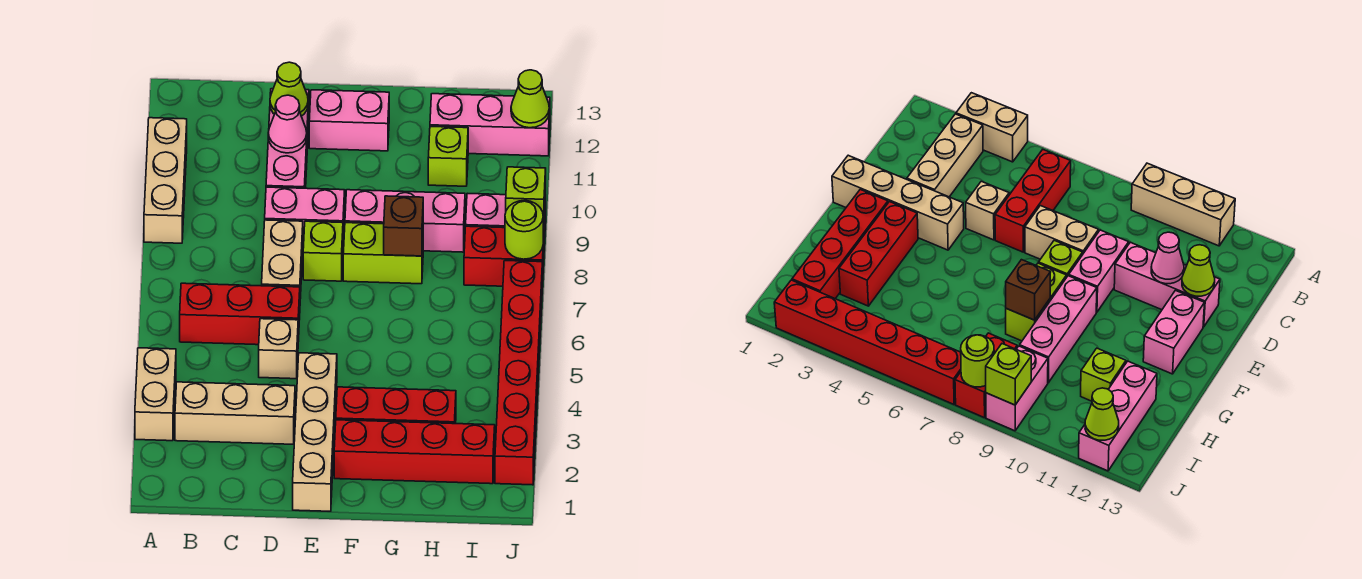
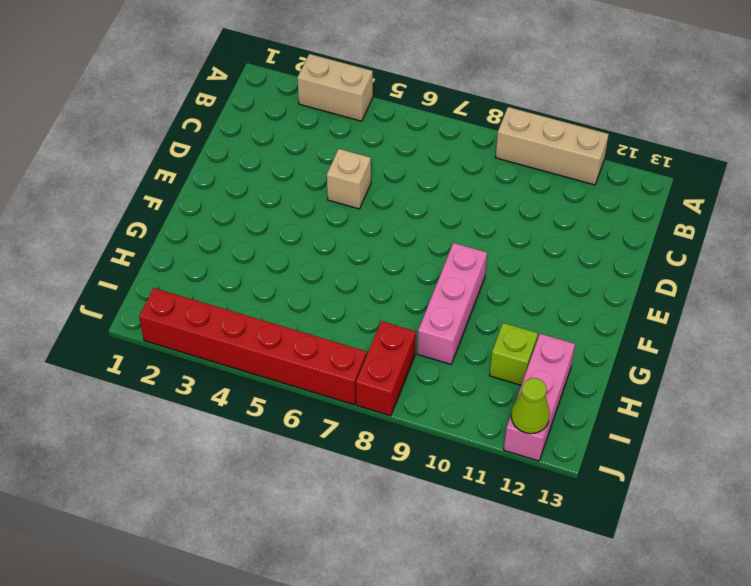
none -> tan brick B3:D3 level 1
none -> red brick B6:D6 level 1
none -> tan brick D7:D8 level 1

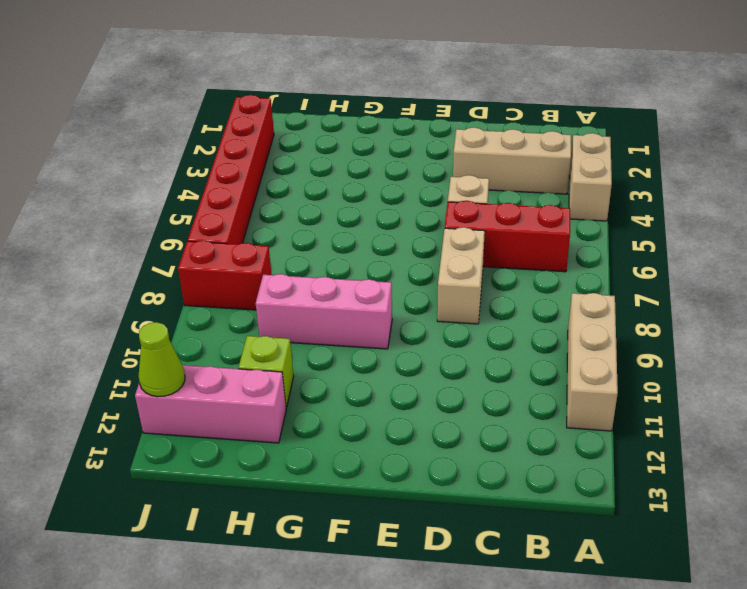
none -> pink brick D9:E9 level 1
none -> pink brick D10:D12 level 1
none -> tan brick E1:E4 level 1

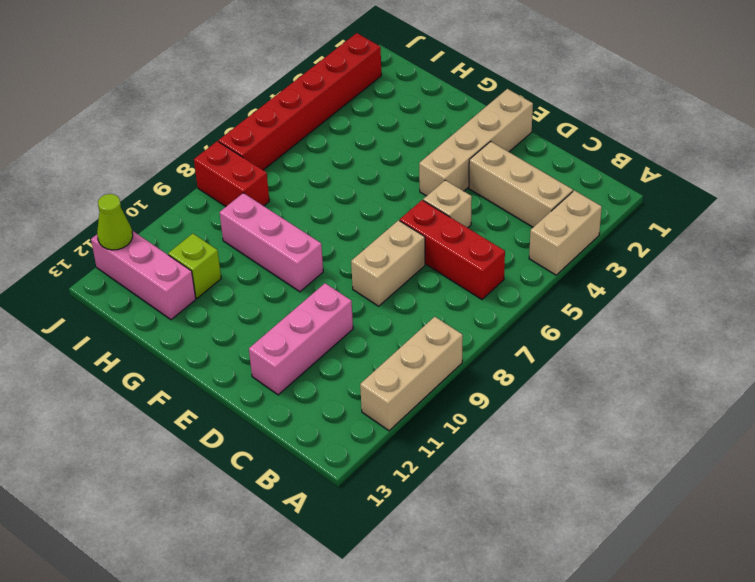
none -> pink brick D9:E9 level 1
none -> lime brick E8 level 1
none -> pink brick E12:F12 level 1

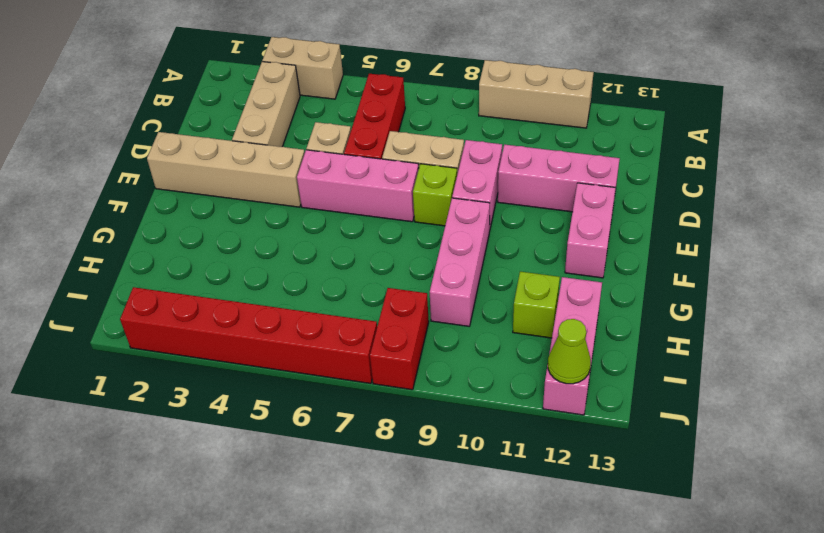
pink brick E5:E7 level 1 -> none
none -> red brick F2:I2 level 1
none -> red brick F3:H3 level 1
none -> lime brick F8:G8 level 1

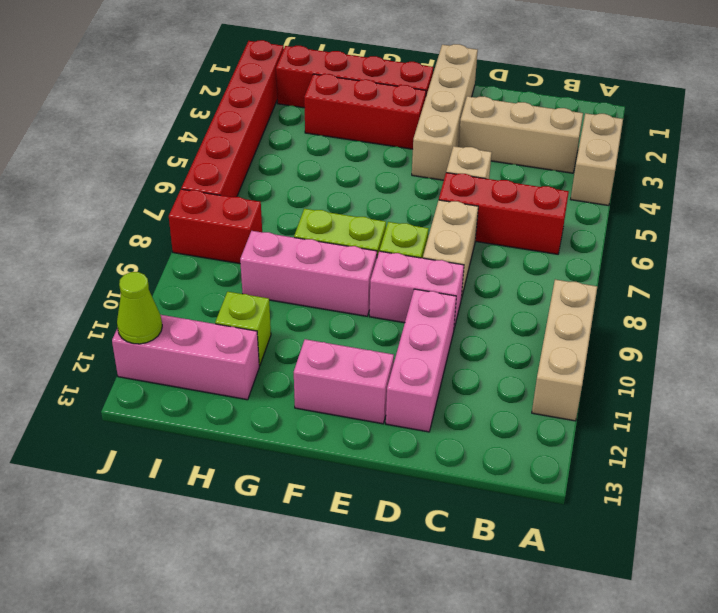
none -> pink brick I9:J9 level 1
none -> pink cone D11 level 2
none -> lime cone D12 level 2

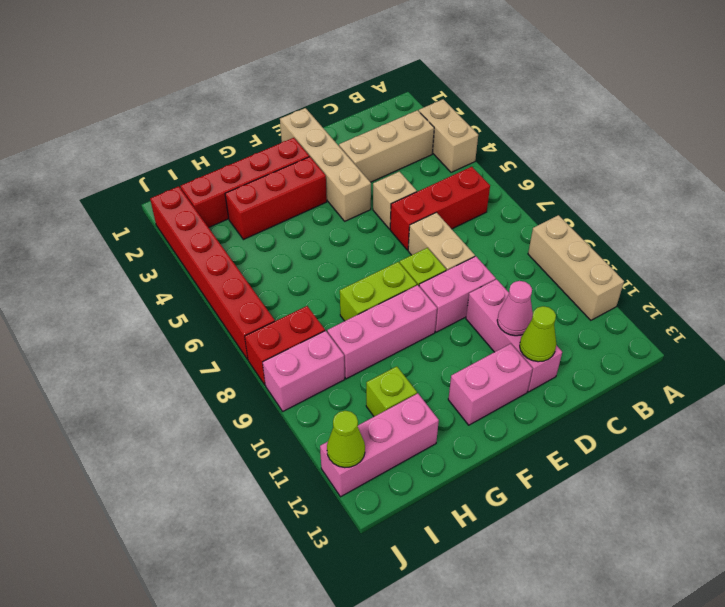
none -> brown brick G8 level 2
none -> lime round brick J8 level 2
none -> lime brick J9 level 2

